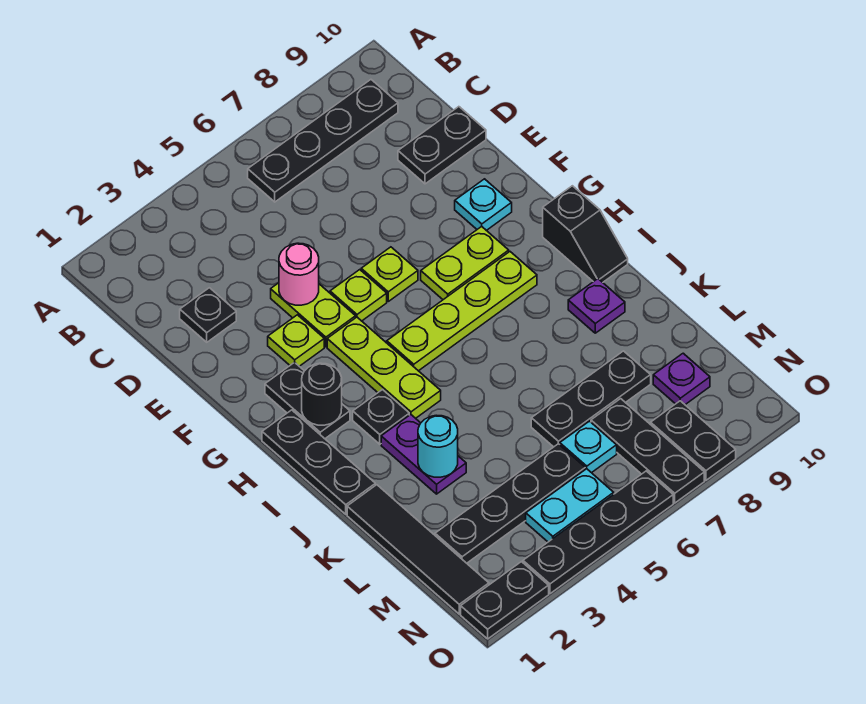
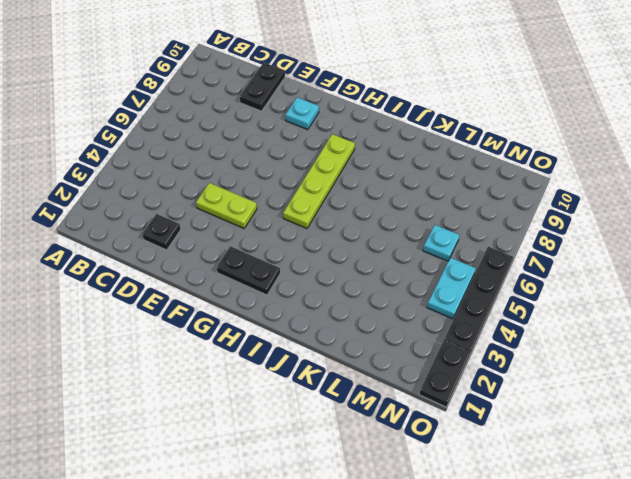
none -> black plate B6:B9 level 1
none -> lime plate F3 level 1
none -> lime plate F5 level 1
none -> lime plate F6 level 1

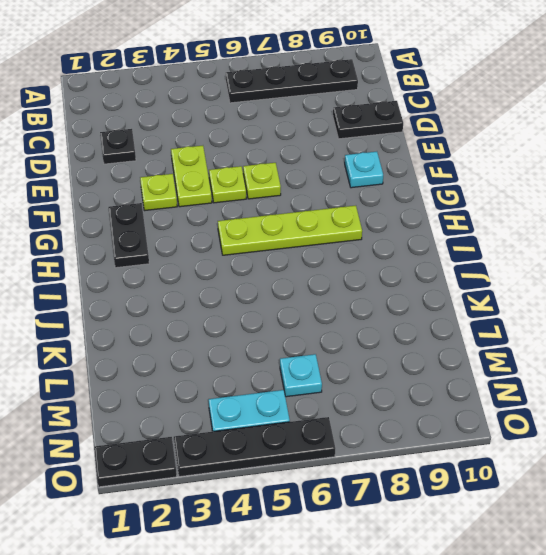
none -> lime plate G4:I4 level 1
none -> lime plate G7:G8 level 1
none -> black plate H1:J1 level 1
none -> black slope H10:I10 level 1 top H

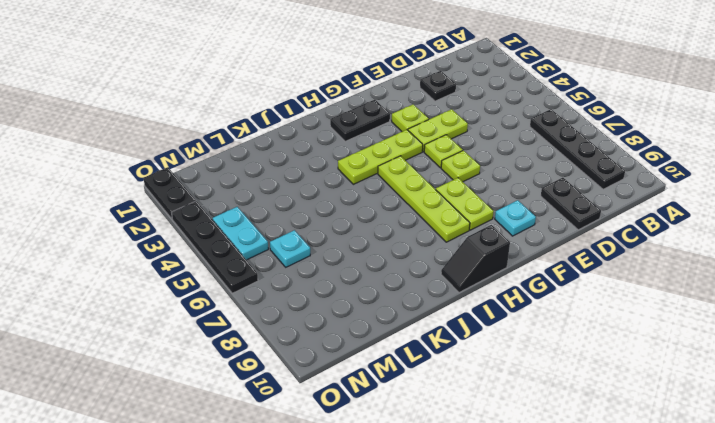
none -> black plate H1:J1 level 1
none -> black plate I3 level 1
none -> purple plate J3:K3 level 1
none -> purple plate J9 level 1

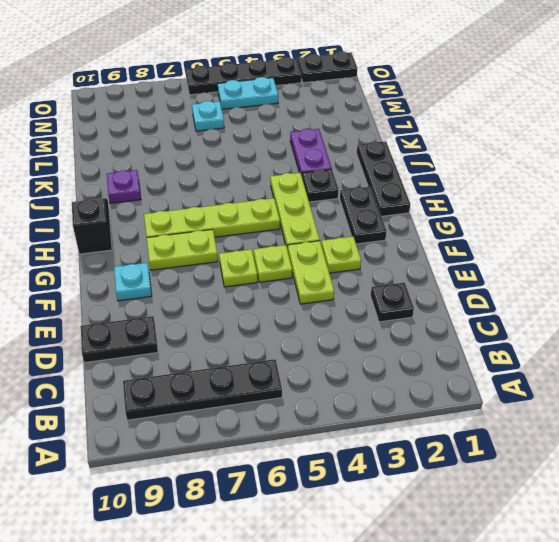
none -> black tile K1:N1 level 1
none -> black plate L6:L8 level 1
none -> black plate M2:M5 level 1
none -> black plate M7:O7 level 1

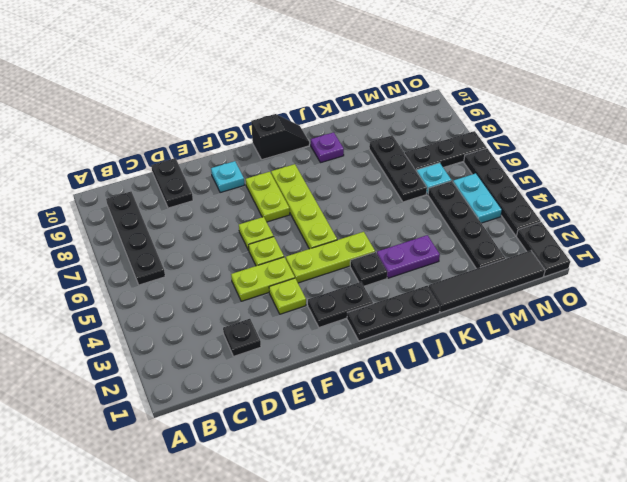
none -> purple plate M9 level 1
none -> black plate N8:O8 level 1
none -> pink round brick E4 level 2
none -> black round brick H2 level 2

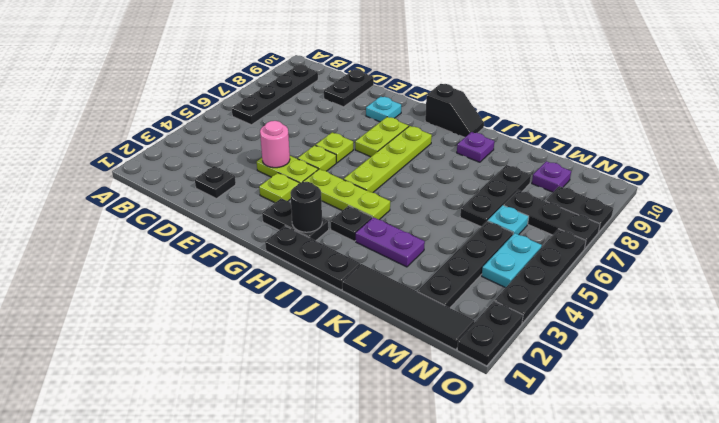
none -> cyan round brick K3 level 2

